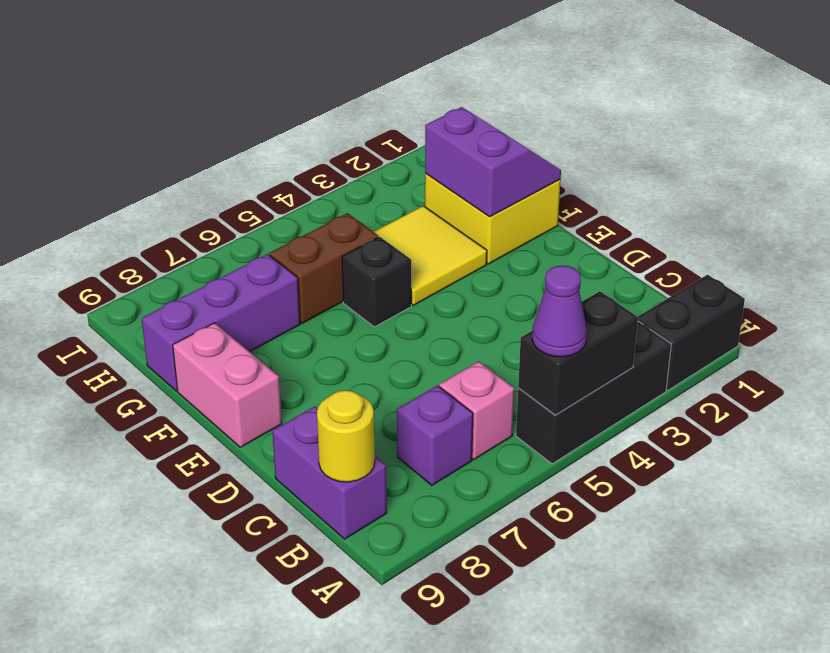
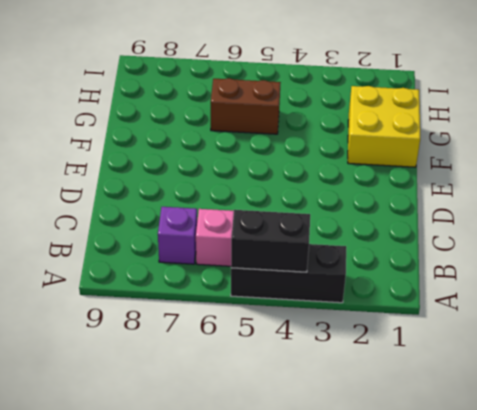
none -> black brick A1:A2 level 1
none -> purple brick B9:C9 level 1
none -> pink brick E9:F9 level 1

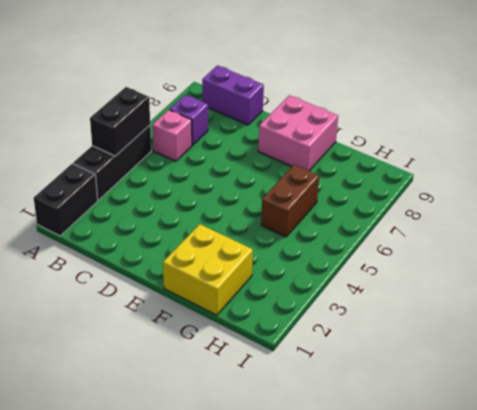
pink brick E8:F9 level 1 -> pink brick E9:F9 level 1
none -> yellow tile F3:G4 level 1
none -> black brick F5 level 1
none -> purple brick G7:G9 level 1

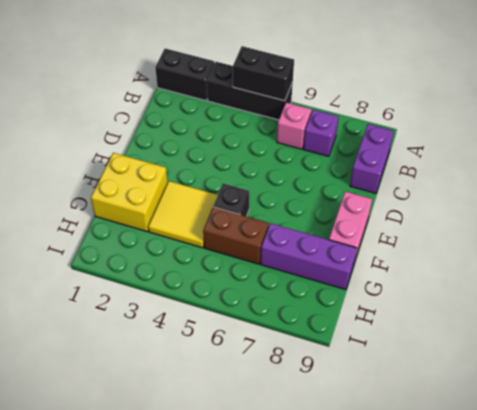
none -> yellow round brick B9 level 2
none -> purple slope F1:G2 level 2 top 2
none -> purple cone A5 level 3

